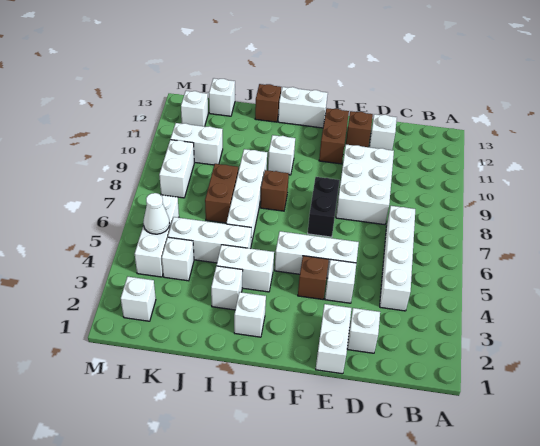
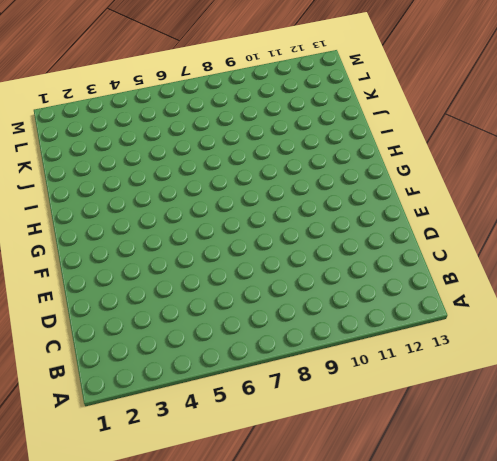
none -> white brick C4:C7 level 1
none -> white brick D2 level 1
none -> white brick D8:E10 level 1

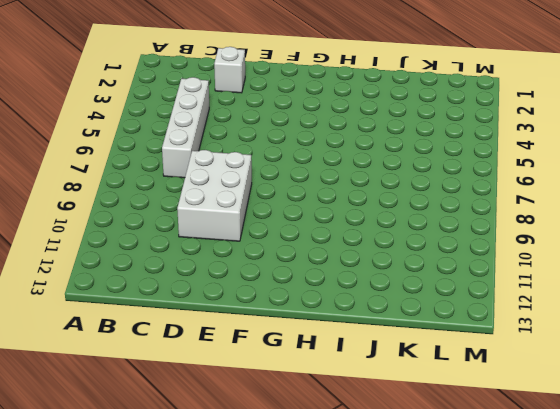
none -> white brick D12 level 1
none -> white brick E1:E2 level 1
none -> white brick E4 level 1

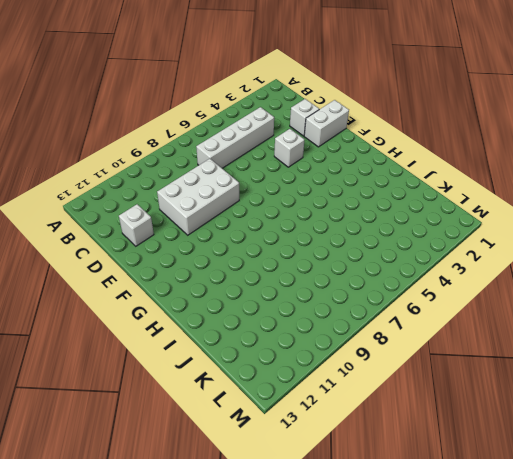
none -> white brick E5:G5 level 1
none -> brown brick E12 level 1
none -> brown brick F4 level 1

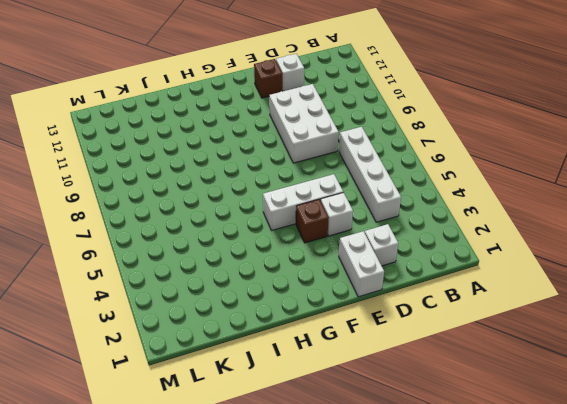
none -> black brick F7:F8 level 1
none -> brown brick F11:F12 level 1
none -> white brick G13:H13 level 1

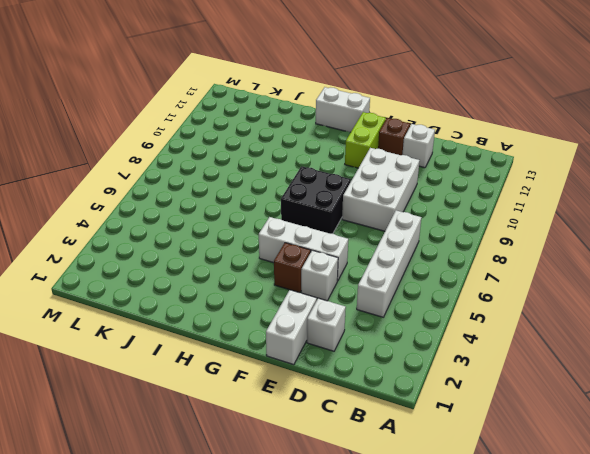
black brick F7:G8 level 1 -> black brick F7:F8 level 1
lime brick F11:F12 level 1 -> brown brick F11:F12 level 1
none -> white brick H2 level 1
none -> white brick H4:I4 level 1
none -> brown brick H8 level 1

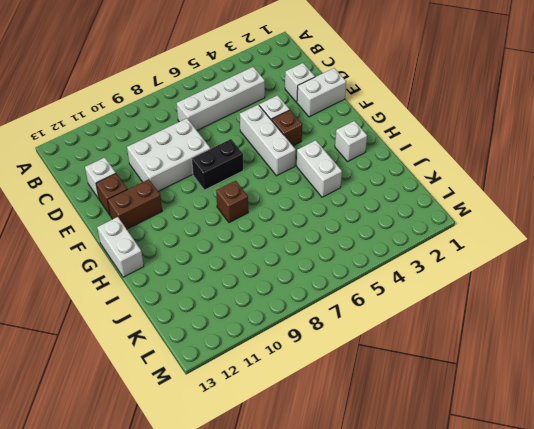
none -> white brick H10 level 1
none -> white brick I3 level 1
none -> white brick I5:K5 level 1

